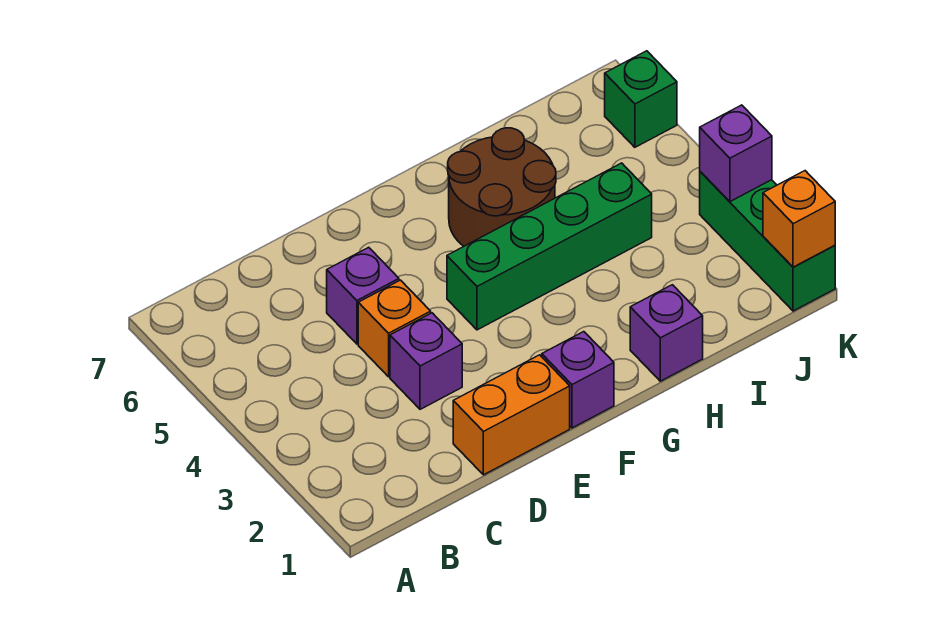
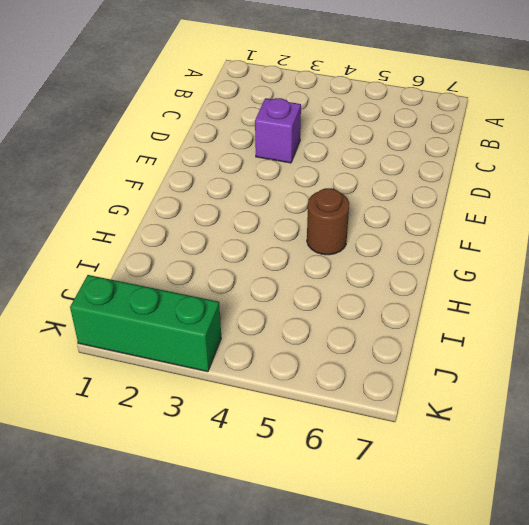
brown round brick G5 level 1 -> brown round brick G5:H6 level 1
none -> orange brick D1:E1 level 1
none -> orange brick D4 level 1
none -> purple brick D5 level 1

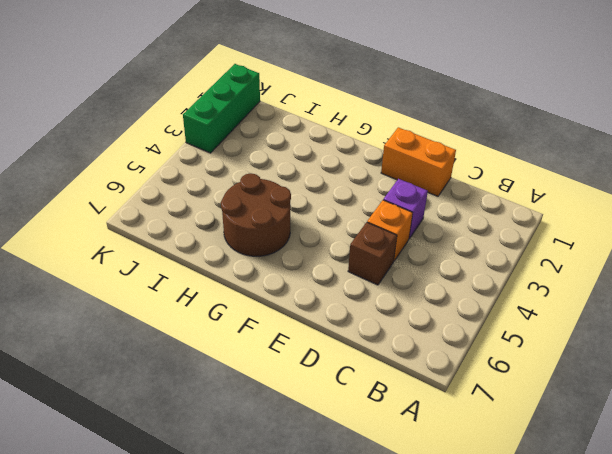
brown brick D5 level 1 -> purple brick D5 level 1
none -> purple brick F1 level 1
none -> green brick F4:I4 level 1
none -> purple brick H1 level 1

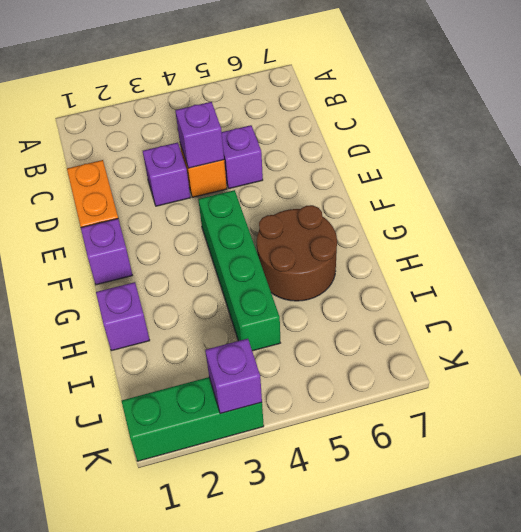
purple brick D4 level 2 -> none
none -> green brick K6 level 1
none -> orange brick K1 level 2

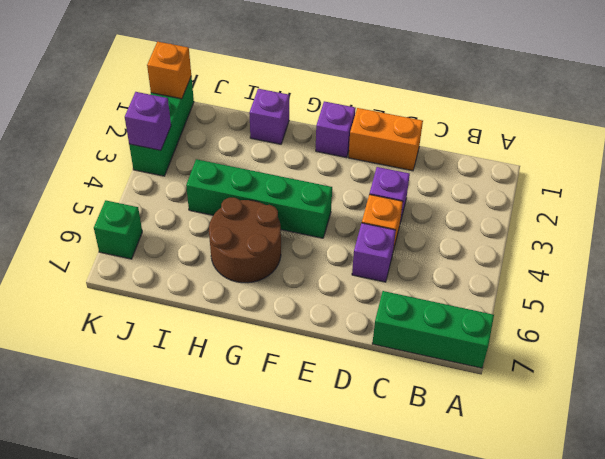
green brick A7:C7 level 1 -> none

